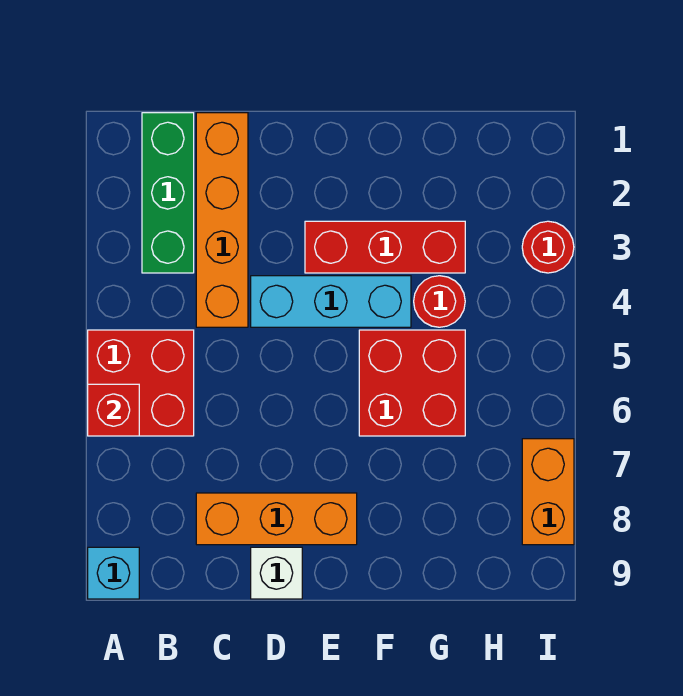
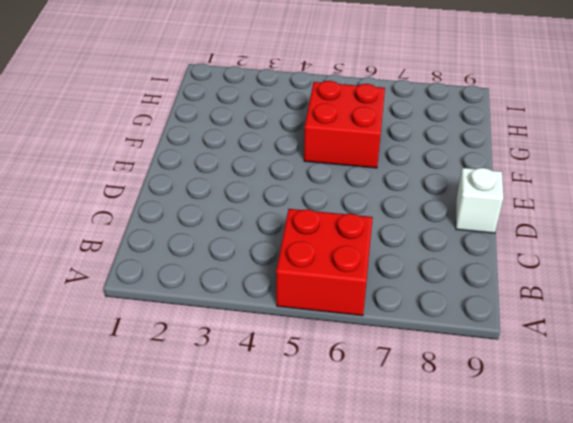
none -> cyan brick A9 level 1
none -> green brick B1:B3 level 1
none -> orange brick C1:C4 level 1

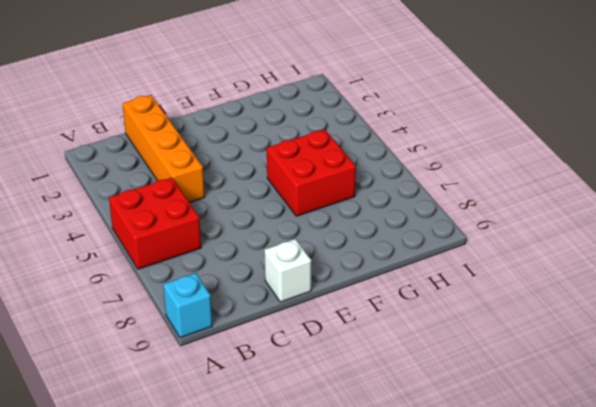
none -> green brick B1:B3 level 1
none -> orange brick C8:E8 level 1
none -> cyan brick D4:F4 level 1

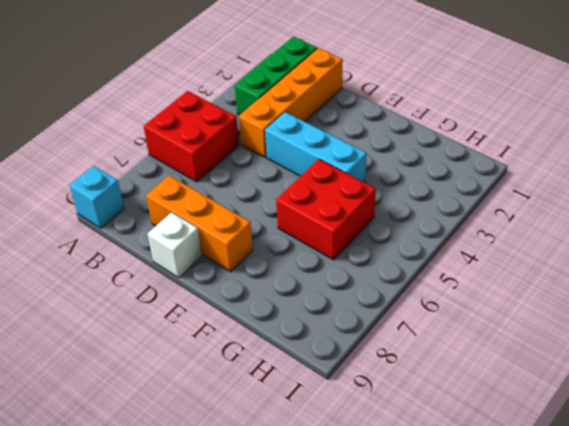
none -> red brick E3:G3 level 1
none -> red round brick G4 level 1
none -> red round brick I3 level 1

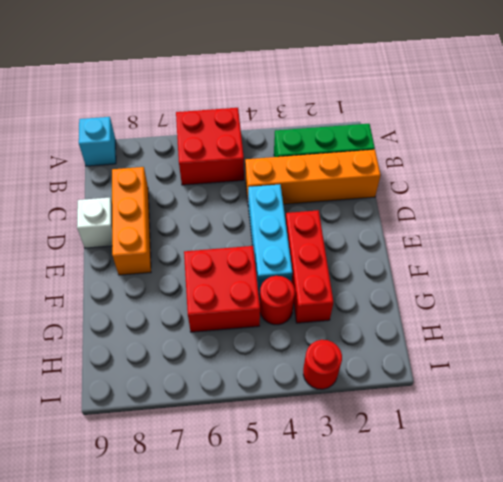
none -> orange brick I7:I8 level 1
none -> red brick A6 level 2

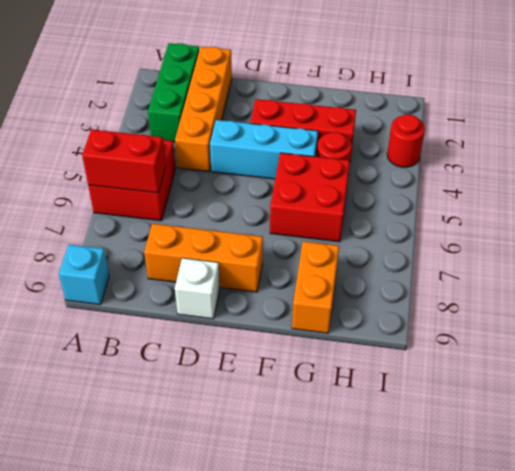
red brick A6:B6 level 2 -> red brick A6 level 2
orange brick G8:G9 level 1 -> orange brick I7:I8 level 1

